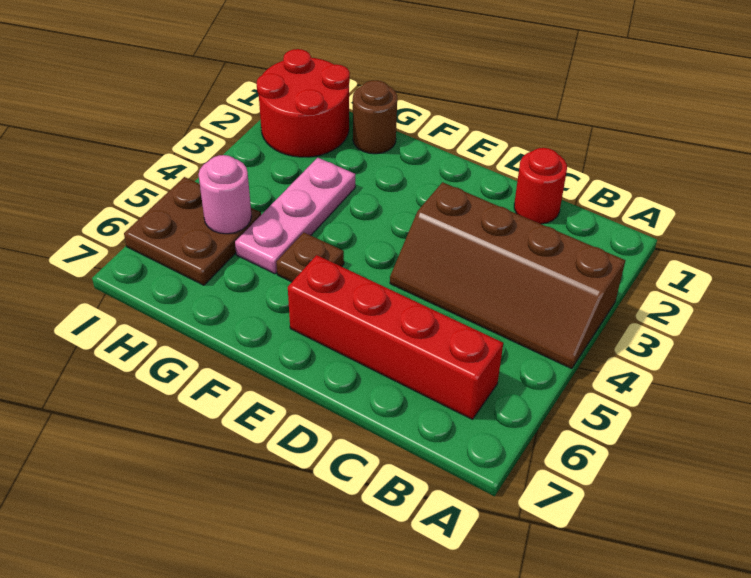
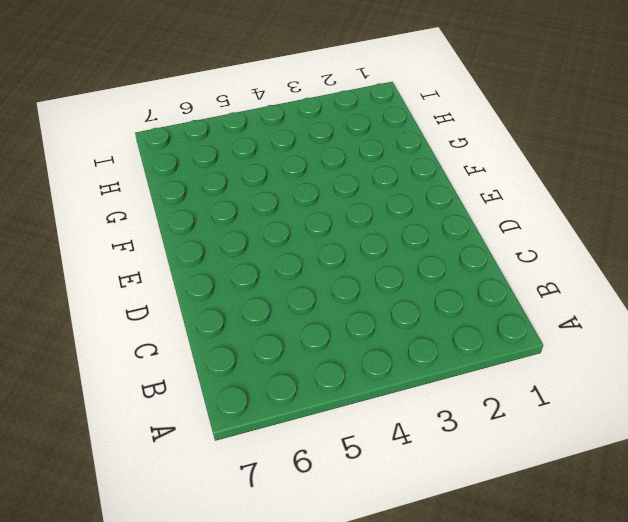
none -> brown slope A3:D4 level 1 top 3
none -> red brick B6:E6 level 1

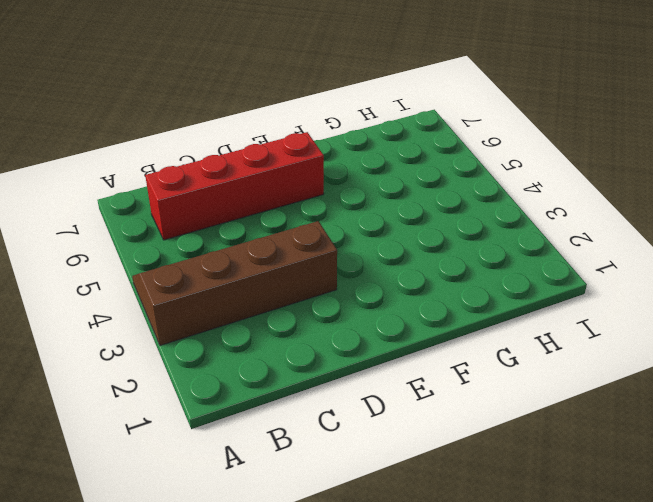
none -> red round brick C1 level 1
none -> brown plate F5 level 1

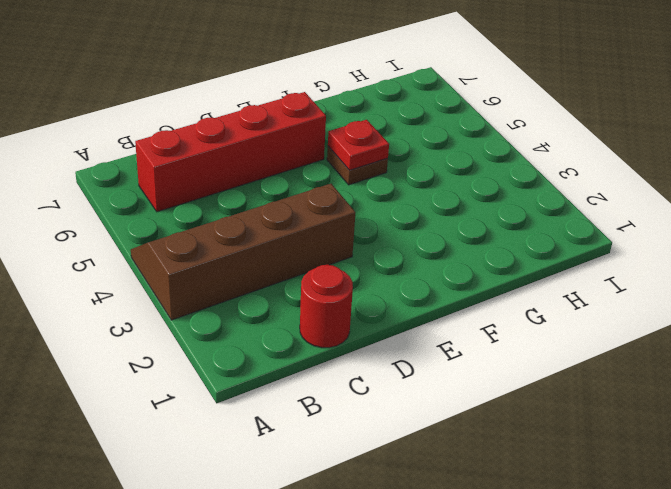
red plate F5 level 2 -> none
none -> brown round brick G1 level 1
none -> pink plate G3:G5 level 1

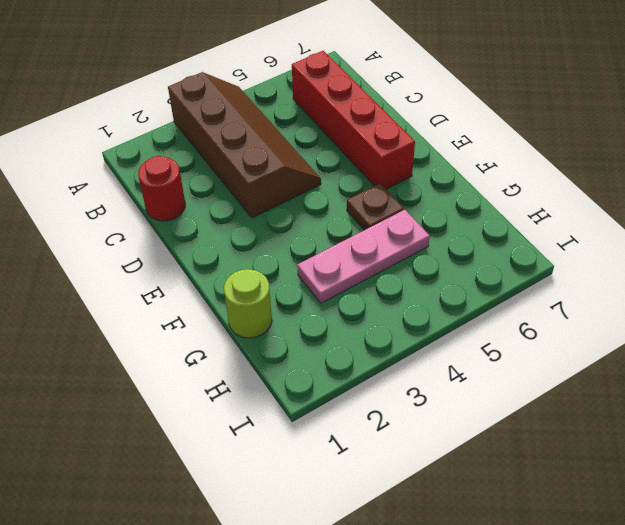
lime round brick G1 level 1 -> brown round brick G1 level 1
none -> red round brick H1:I2 level 1
none -> brown plate H5:I6 level 1

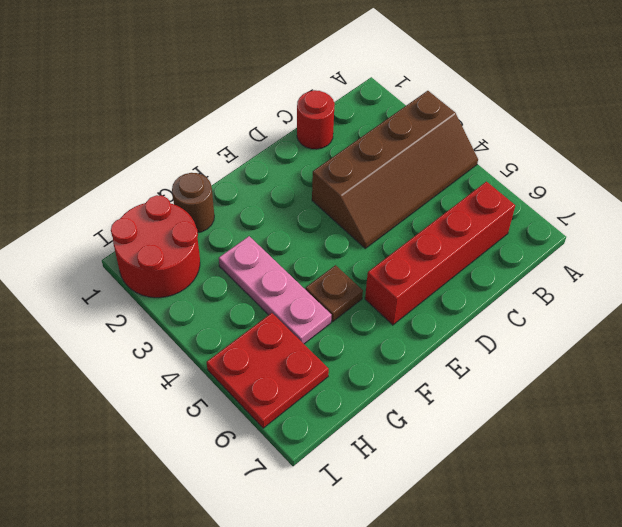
red plate H5:I6 level 1 -> brown plate H5:I6 level 1
none -> pink round brick H5 level 2

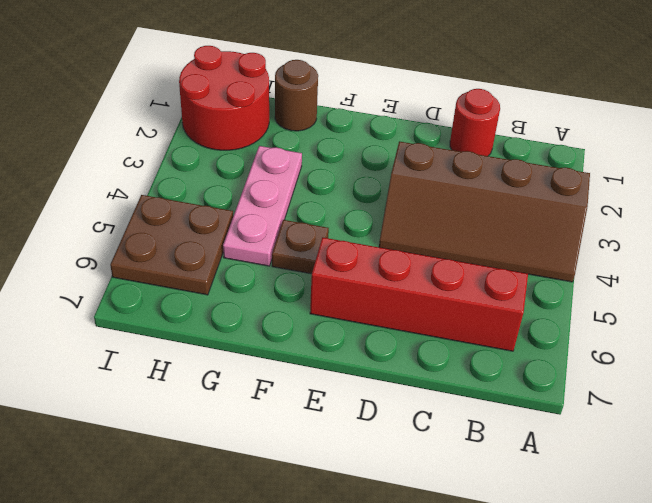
none -> pink round brick H5 level 2

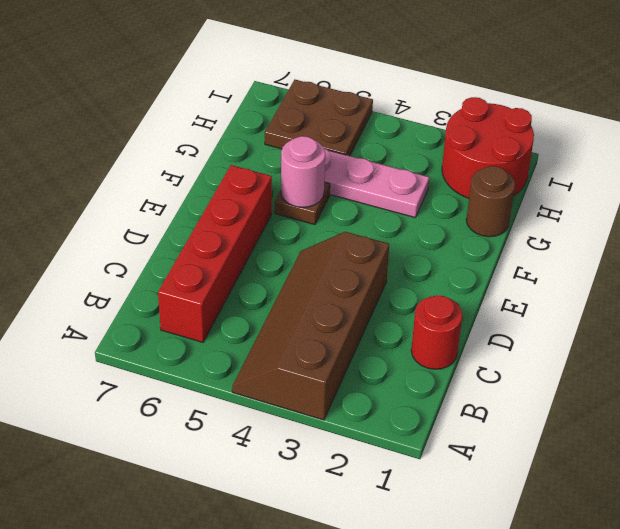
pink round brick F5 level 2 -> pink round brick H5 level 2

